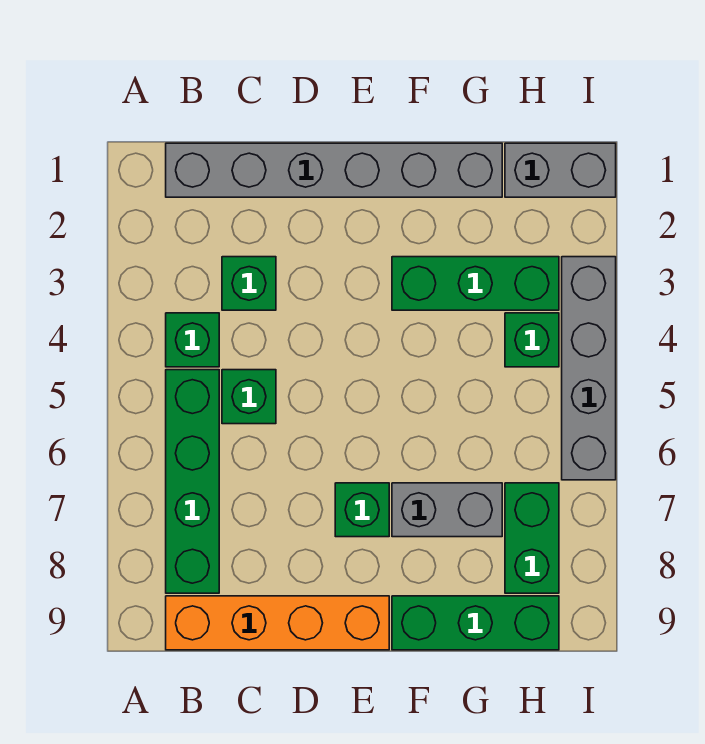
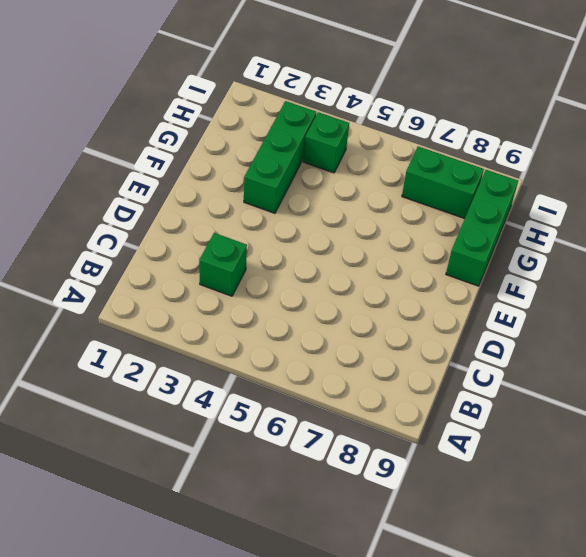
none -> grey brick B1:G1 level 1
none -> green brick B4 level 1
none -> green brick B5:B8 level 1

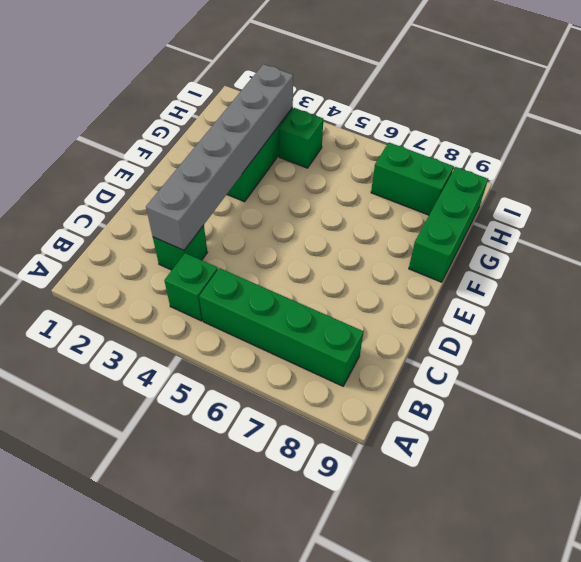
grey brick C3:H3 level 2 -> grey brick B1:G1 level 1
none -> orange brick B9:E9 level 1
none -> green brick C5 level 1
none -> green brick E7 level 1

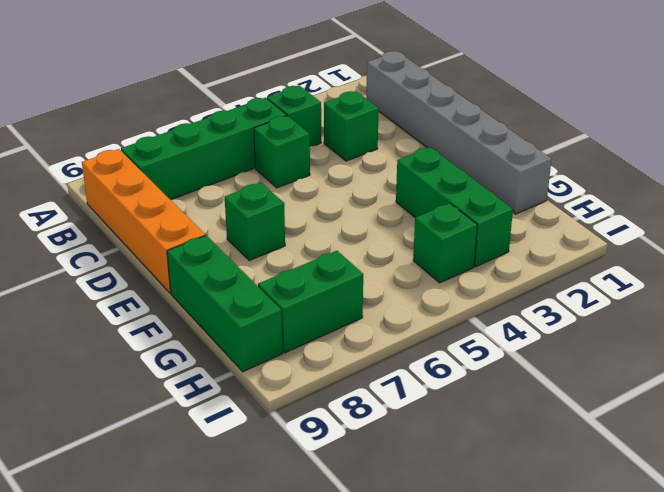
none -> grey brick F7:G7 level 1
none -> grey brick H1:I1 level 1
none -> grey brick I3:I6 level 1

